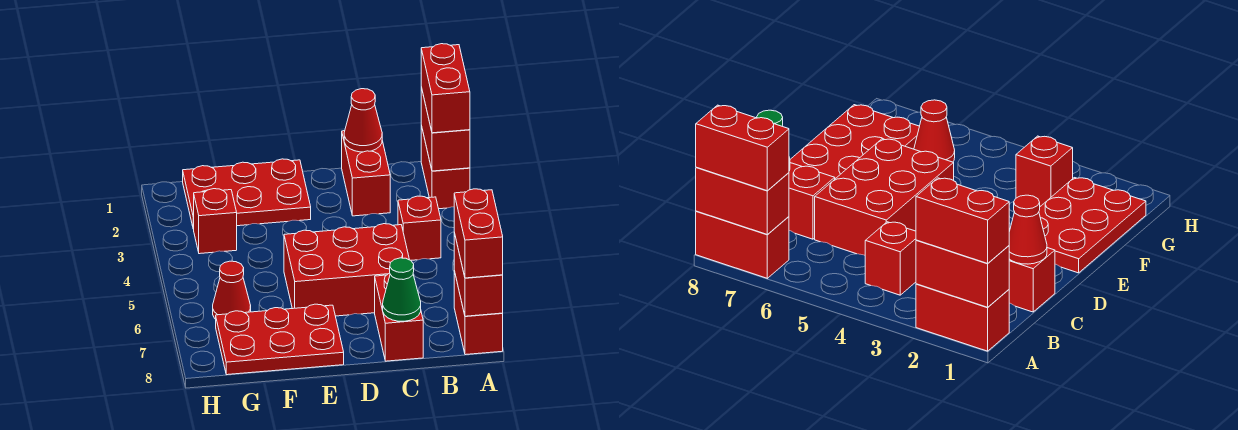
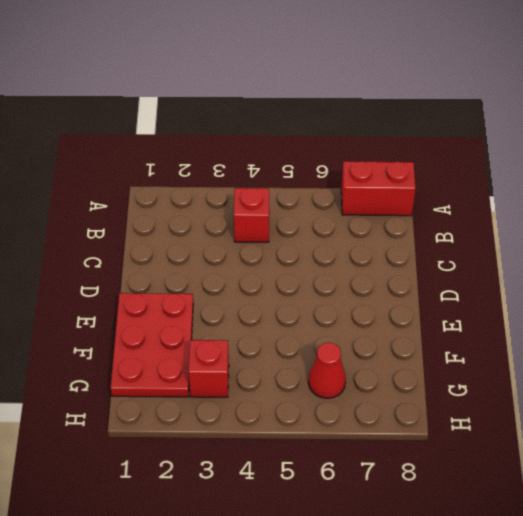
none -> red brick A1:A2 level 1
none -> red brick C1:C2 level 1
none -> red brick C5:E6 level 1

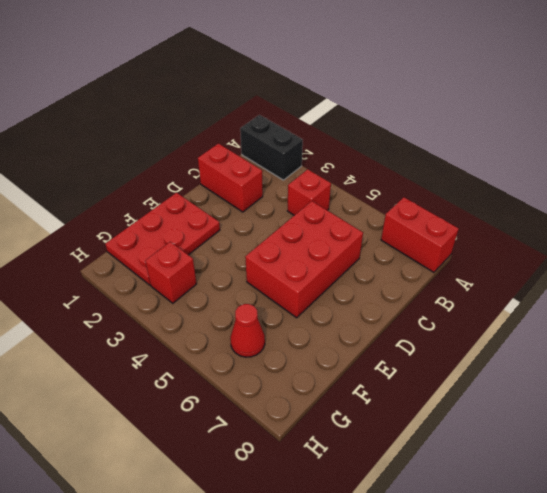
black brick A1:A2 level 1 -> red brick A1:A2 level 1
none -> red brick C7:C8 level 1
none -> red plate E7:G8 level 1
none -> red brick A1:A2 level 2

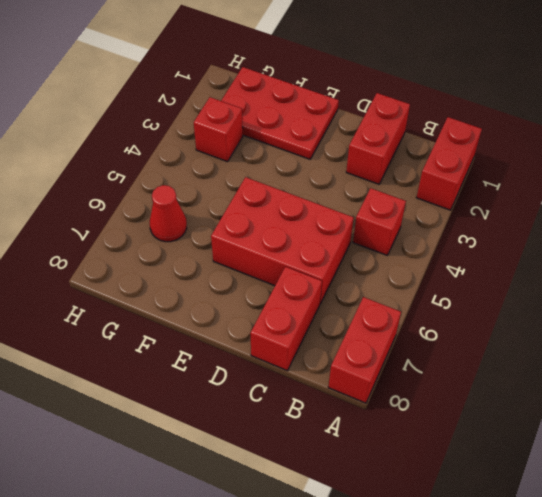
none -> red plate E7:G8 level 1
none -> red brick A1:A2 level 2
none -> red brick A7:A8 level 2

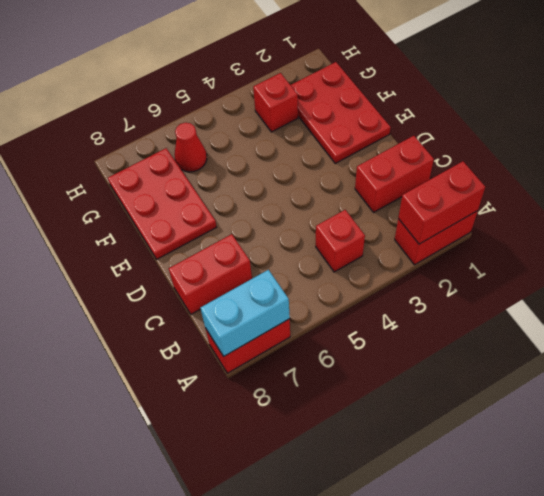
cyan brick A7:A8 level 2 -> red brick A7:A8 level 2
none -> red brick C5:E6 level 1
none -> red cone C1 level 2
none -> green cone C8 level 2

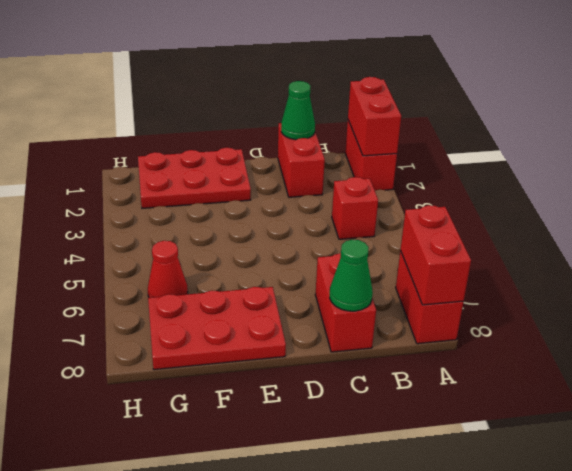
green cone C1 level 2 -> red cone C1 level 2
none -> red brick C5:E6 level 1
none -> red brick G3 level 1
none -> red brick A1:A2 level 3

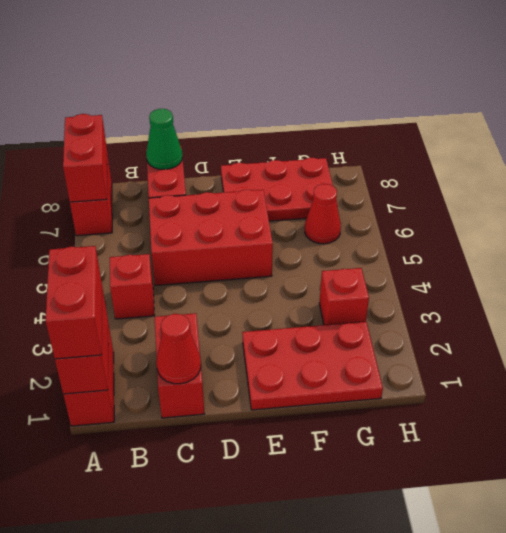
none -> red brick A7:A8 level 3

